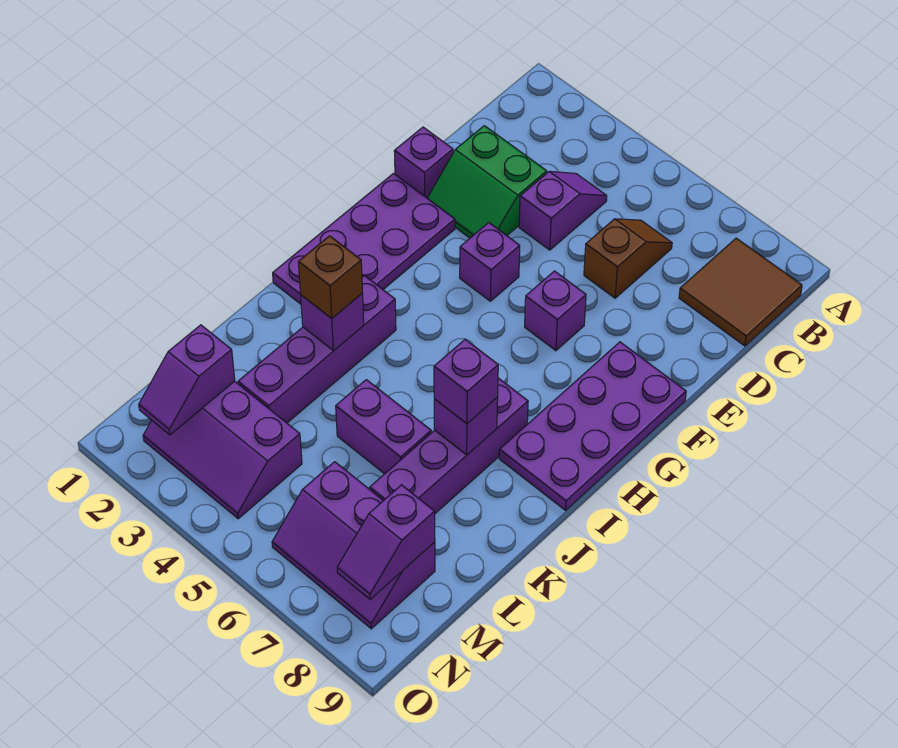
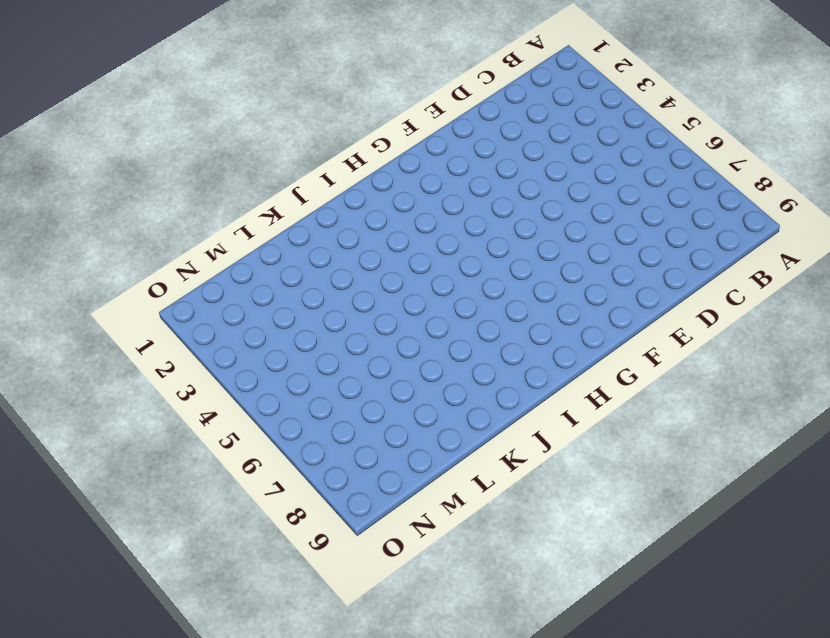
none -> brown tile B8:C9 level 1
none -> purple slope C4:D4 level 1 top D
none -> brown slope C6:D6 level 1 top D

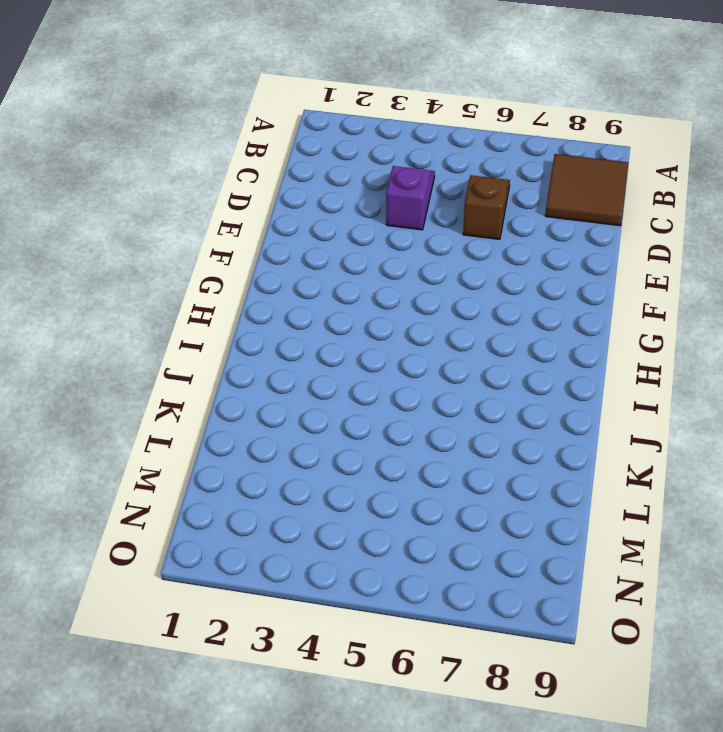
none -> green slope D2:E3 level 1 top D
none -> purple brick E1 level 1
none -> purple plate F1:I2 level 1

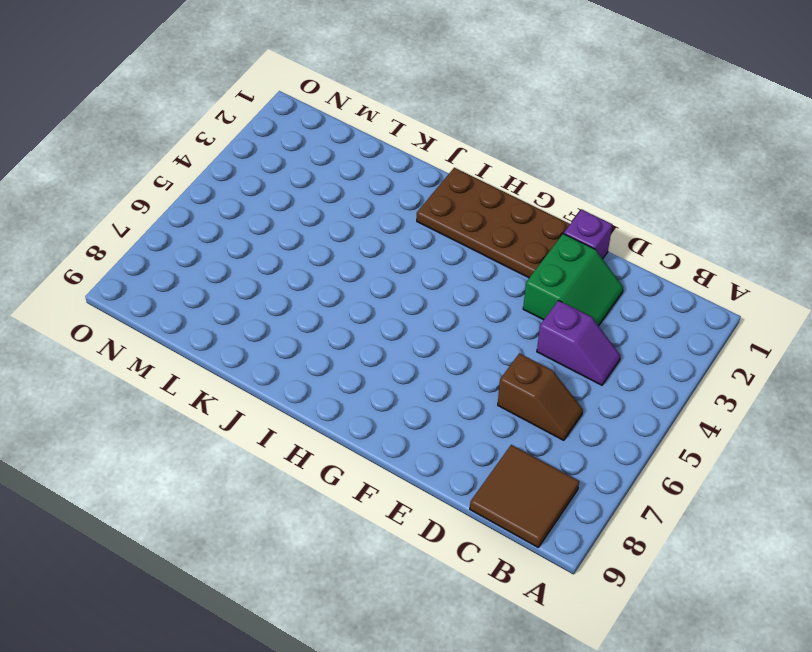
green slope D2:E3 level 1 top E -> green slope D2:E3 level 1 top D
brown plate F1:I2 level 1 -> purple plate F1:I2 level 1
none -> purple brick F4 level 1
none -> purple brick F6 level 1
none -> purple plate F8:I9 level 1

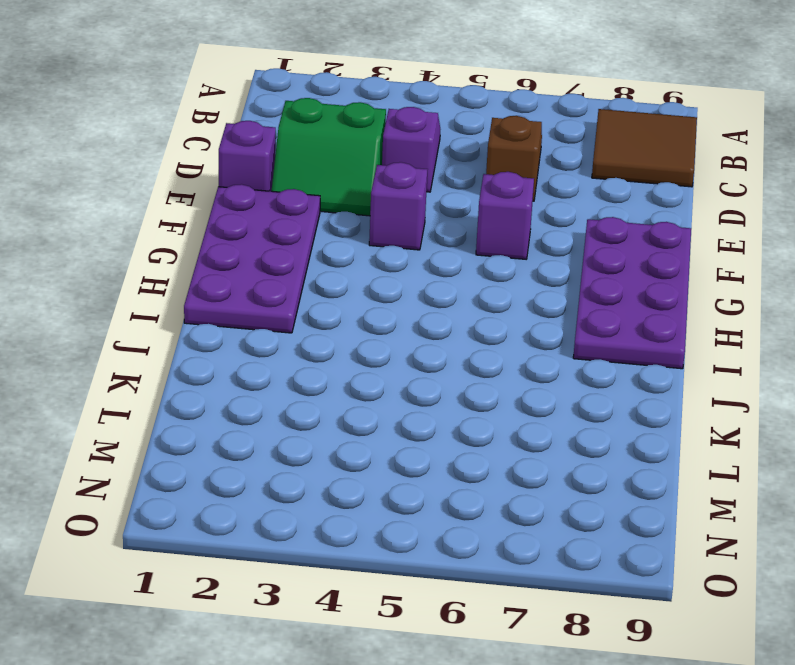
none -> purple brick I3:L3 level 1
none -> purple brick I7:L7 level 1
none -> purple brick K5:K6 level 1

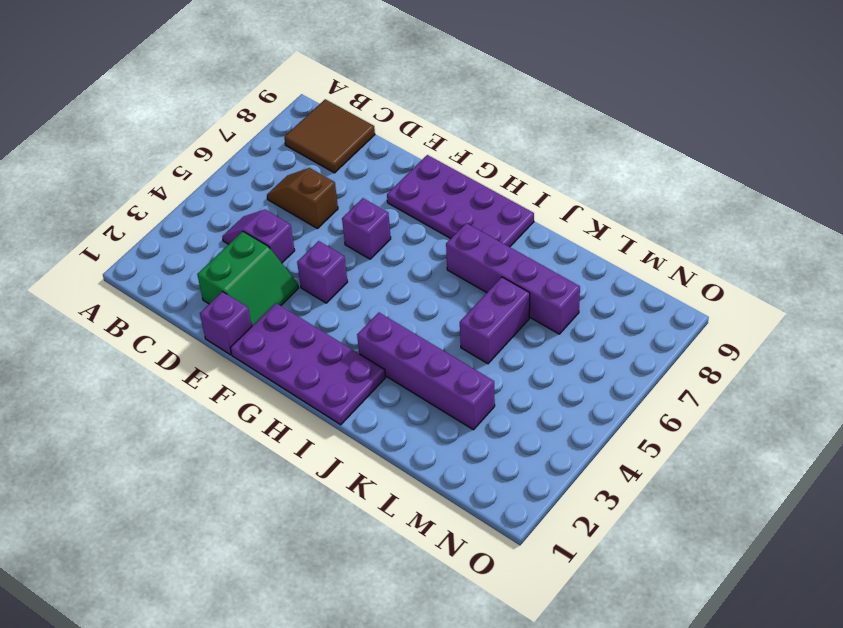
none -> purple slope M2:N4 level 1 top M
none -> purple slope M6:N8 level 1 top M
none -> purple brick J3 level 2

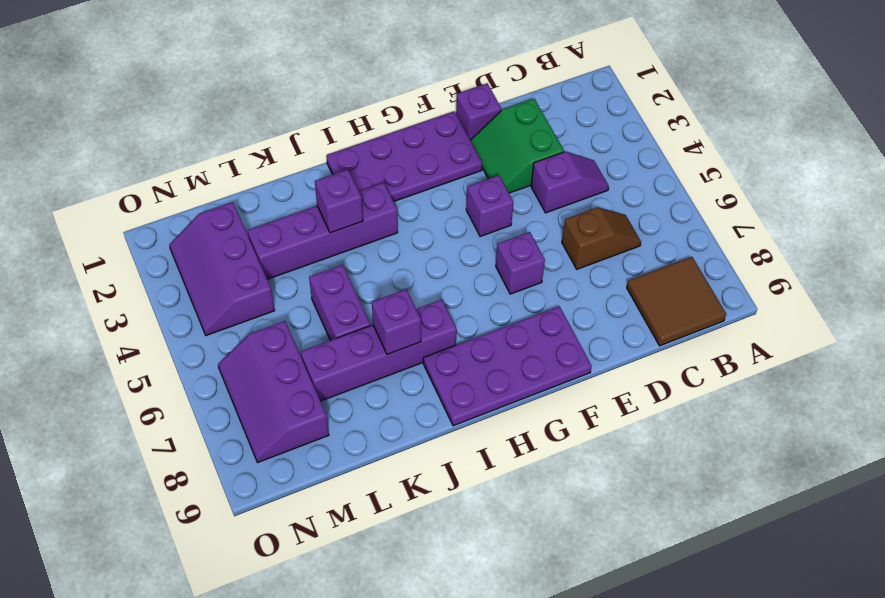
none -> purple slope M2:N2 level 2 top M
none -> purple slope M8:N8 level 2 top M
none -> brown brick J3 level 3

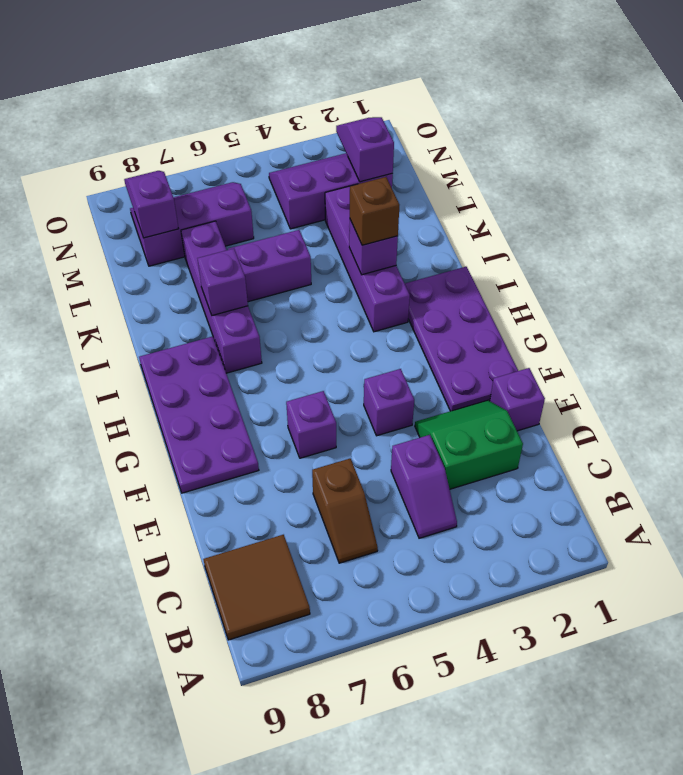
none -> purple brick J7 level 3

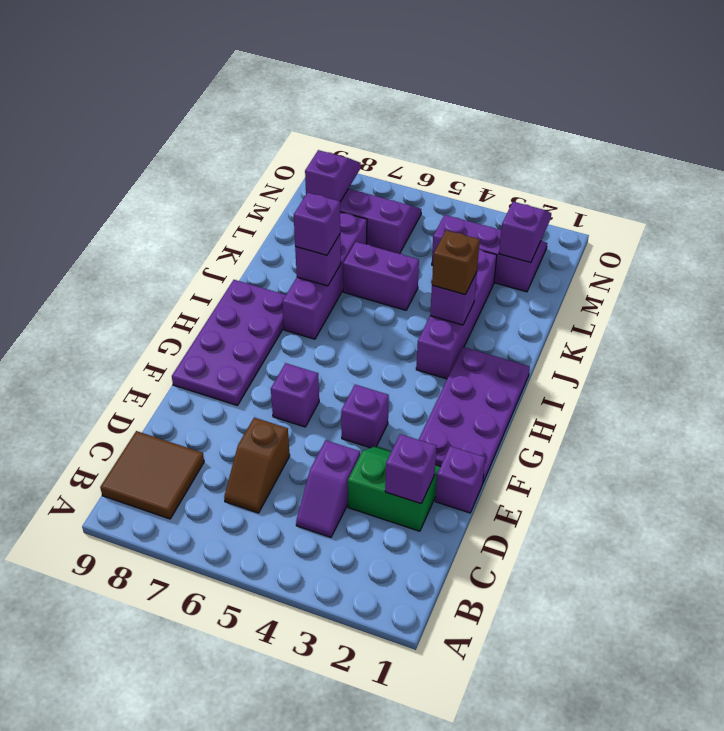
purple brick D2 level 2 -> none

